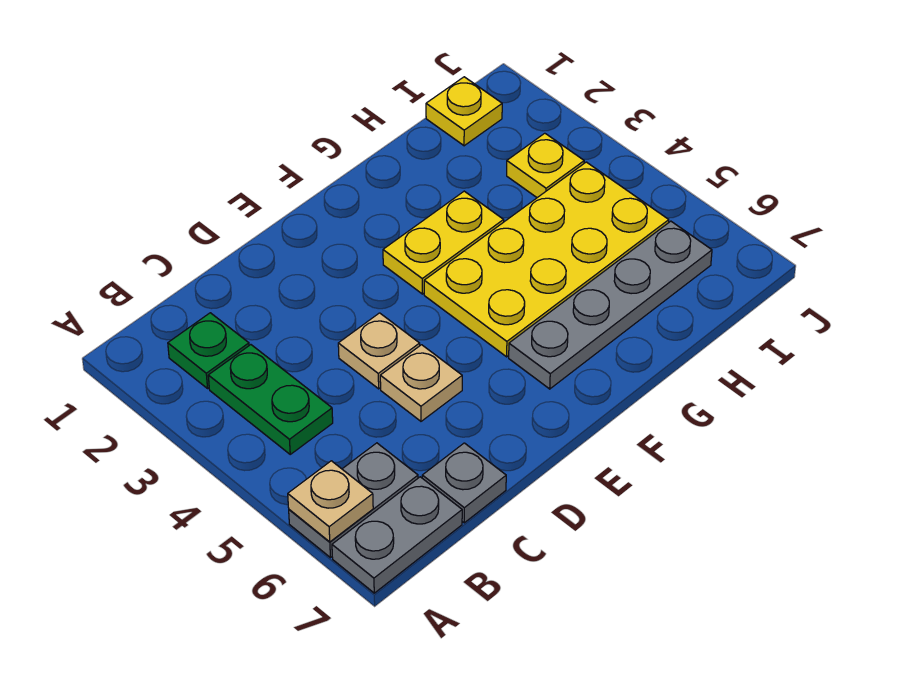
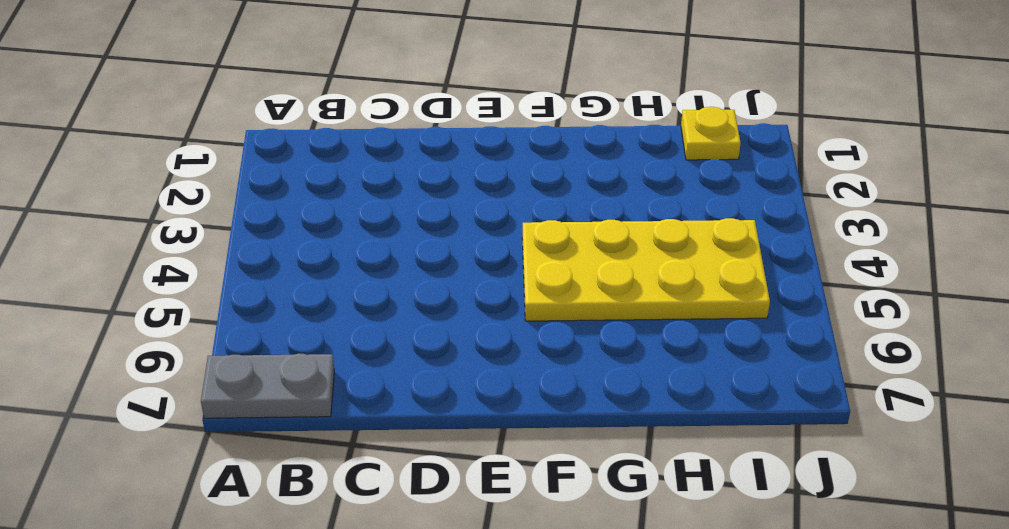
none -> grey plate A6:B6 level 1
none -> green plate B2 level 1
none -> green plate B3:B4 level 1

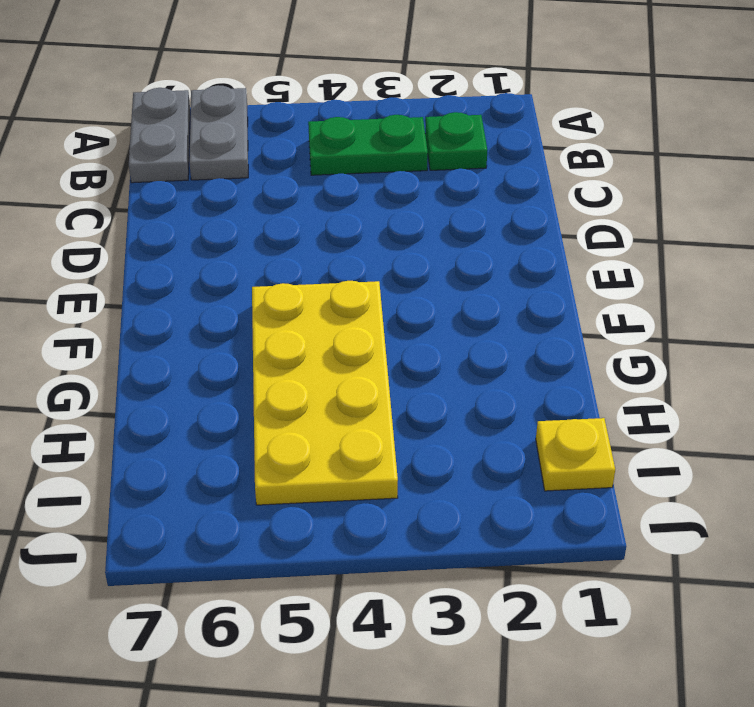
none -> grey plate C7 level 1
none -> tan plate D4 level 1
none -> tan plate D5 level 1

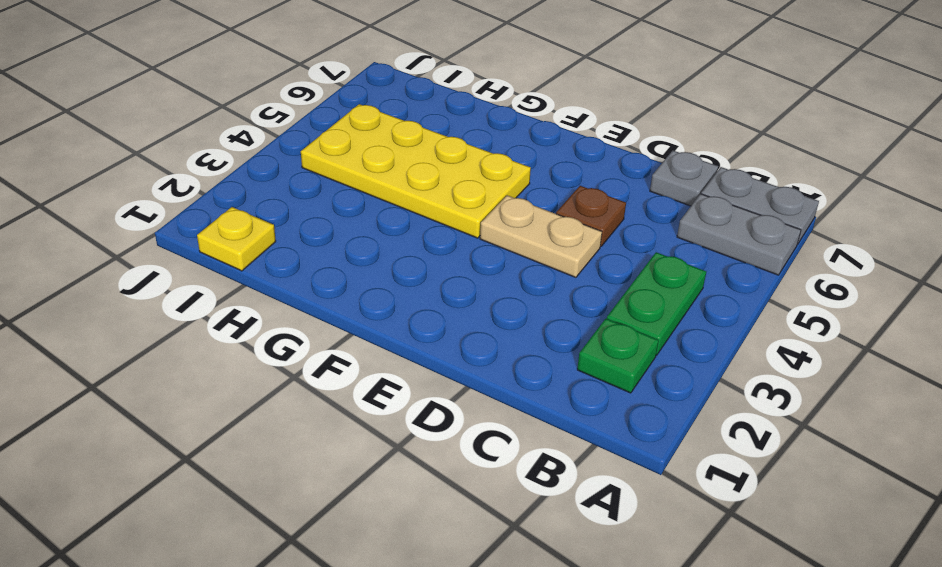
tan plate D4:E4 level 1 -> tan plate D4 level 1
brown plate D5 level 1 -> tan plate D5 level 1
none -> yellow plate F3:G3 level 1
none -> grey plate F6:I6 level 1
none -> yellow plate I3 level 1

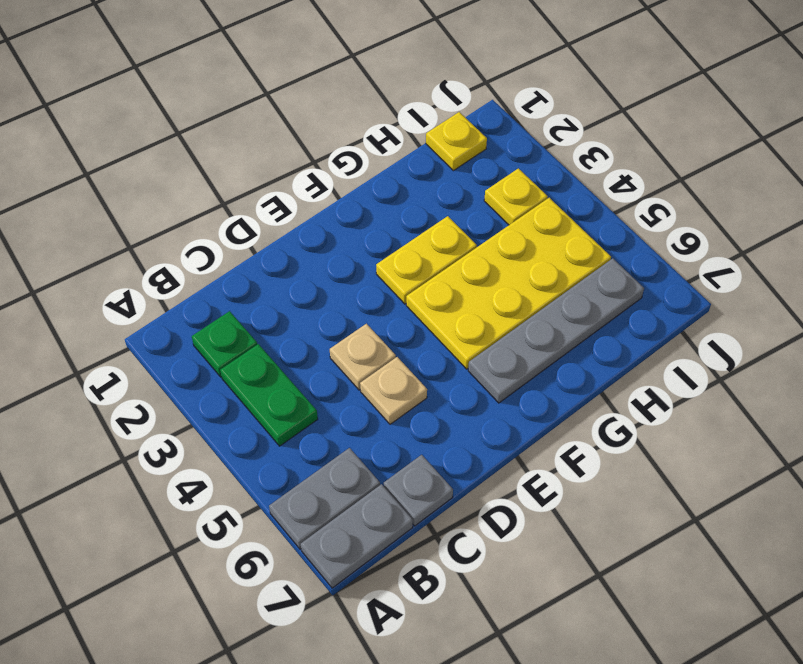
none -> tan plate A6 level 2

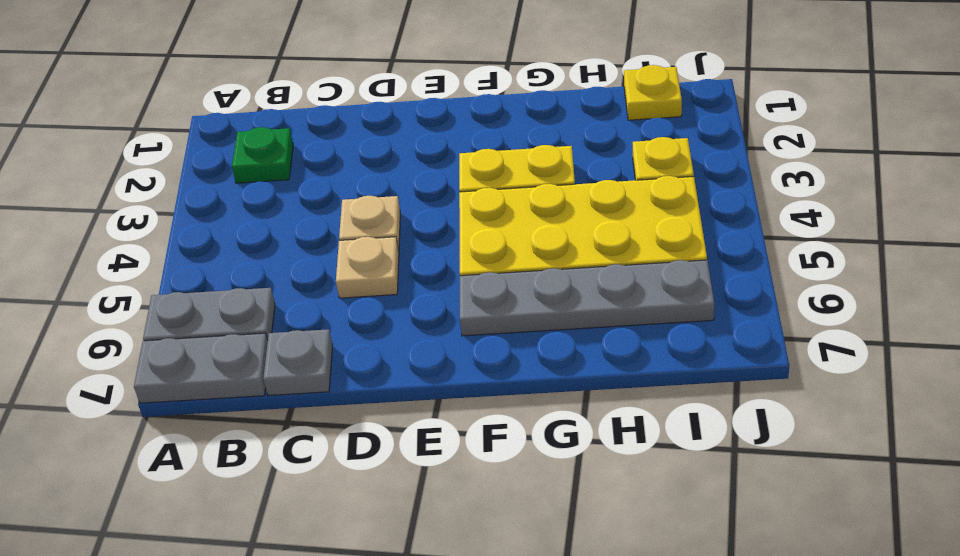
none -> green plate B3:B4 level 1
none -> tan plate A6 level 2

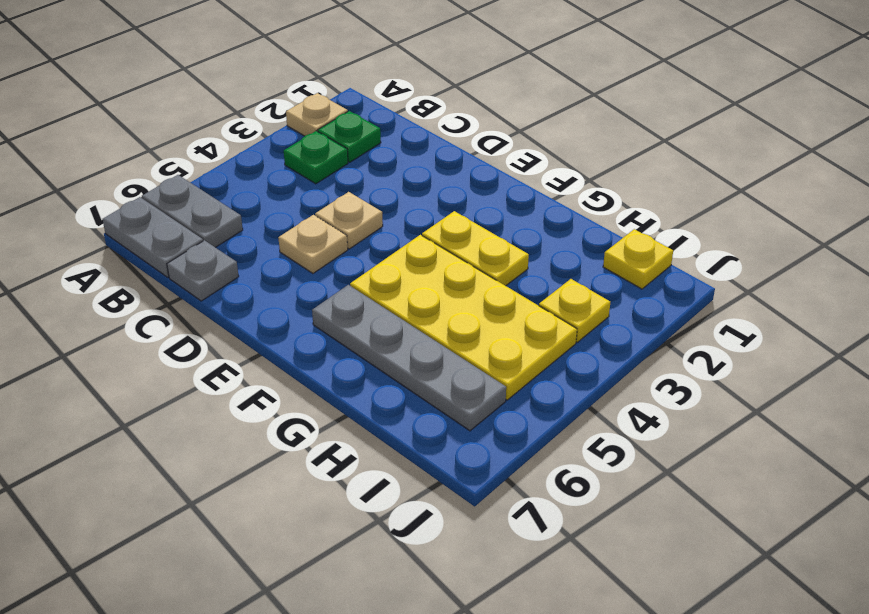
tan plate A2 level 1 -> tan plate A6 level 2
green plate B3 level 1 -> green plate B3:B4 level 1

